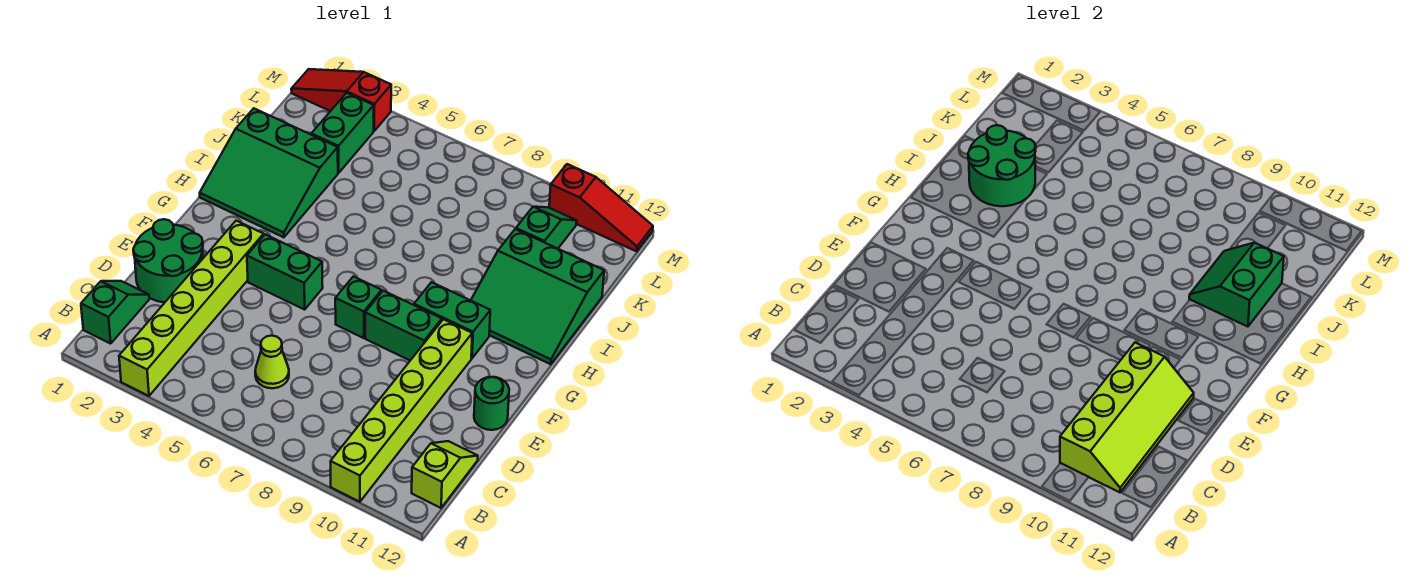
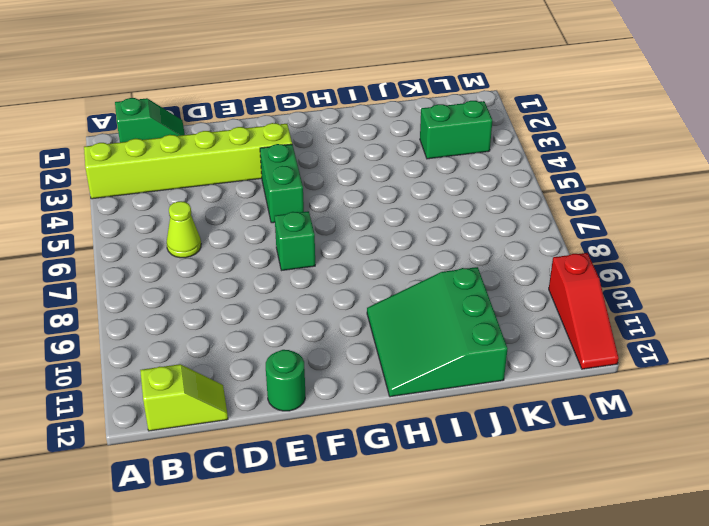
none -> lime brick A10:F10 level 1
none -> green round brick D1:E2 level 1
none -> green brick F8:F9 level 1

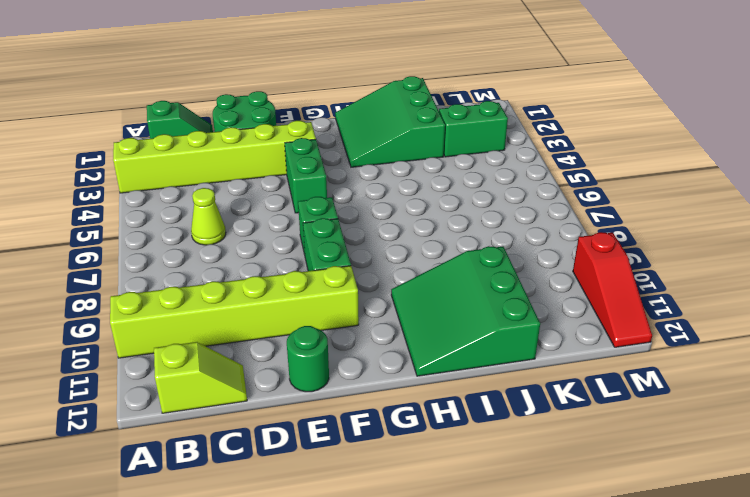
none -> green brick G9:G10 level 1
none -> green slope K10:L10 level 1 top K
none -> red slope M1:M3 level 1 top 3

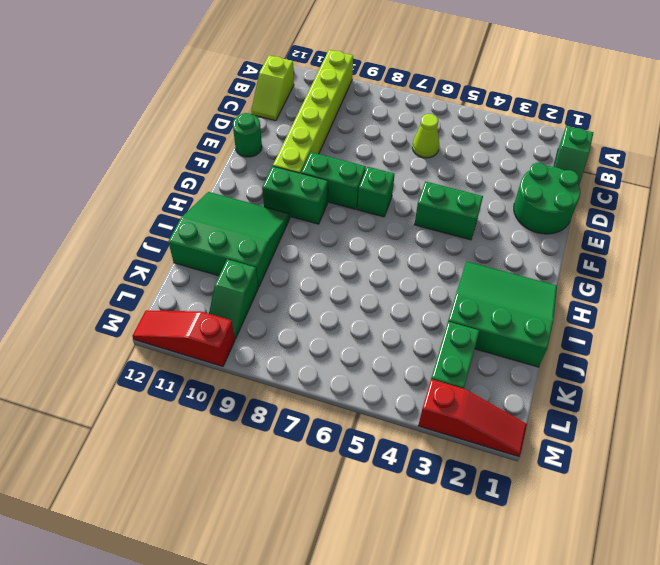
none -> lime brick A3:F3 level 1
none -> lime slope B10:E11 level 2 top 10
none -> green round brick I2:J3 level 2

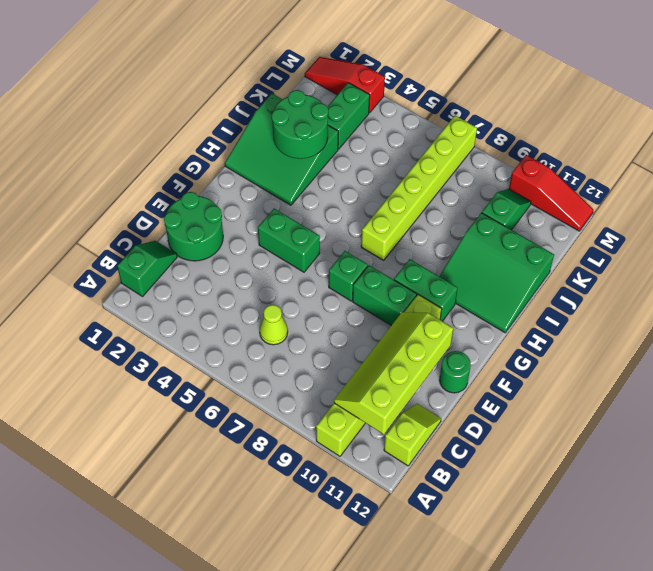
lime slope B10:E11 level 2 top 11 -> lime slope B10:E11 level 2 top 10
lime brick H7:M7 level 1 -> lime brick A3:F3 level 1
none -> green slope I10:J11 level 2 top 11

